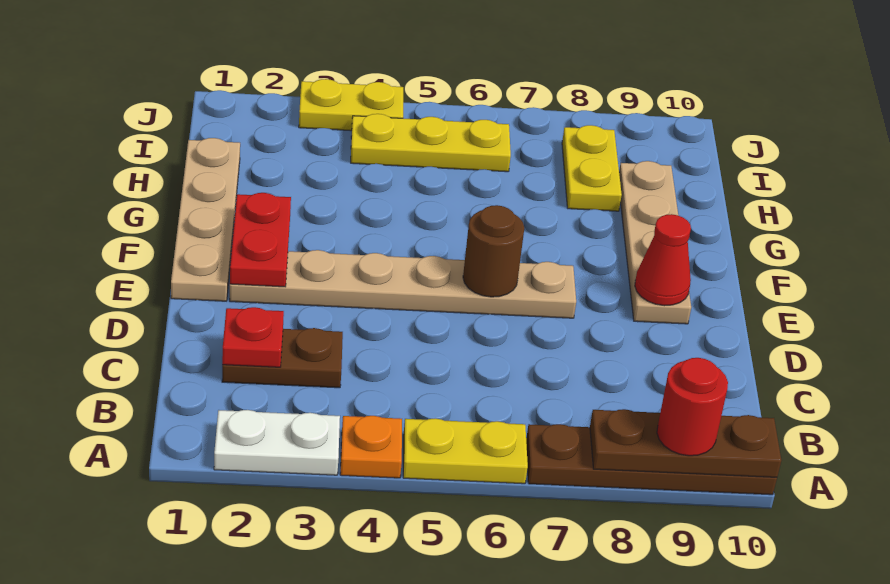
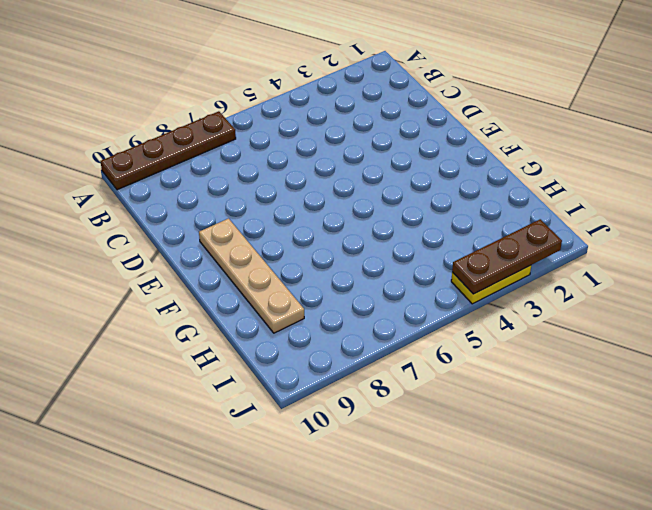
brown plate J2:J4 level 2 -> brown plate A8:A10 level 2
none -> white plate A2:A3 level 1
none -> orange plate A4 level 1
none -> yellow plate A5:A6 level 1

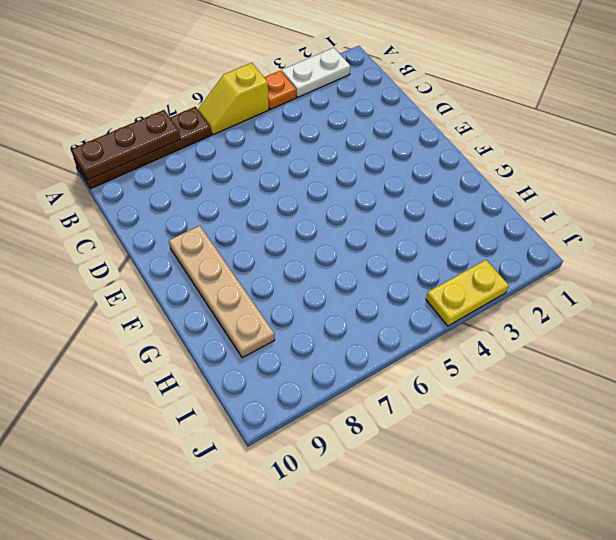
yellow slope A5:A6 level 1 top 5 -> yellow plate A5:A6 level 1
none -> brown plate C2:C3 level 1
none -> tan plate E1:H1 level 1
none -> tan plate E2:E7 level 1

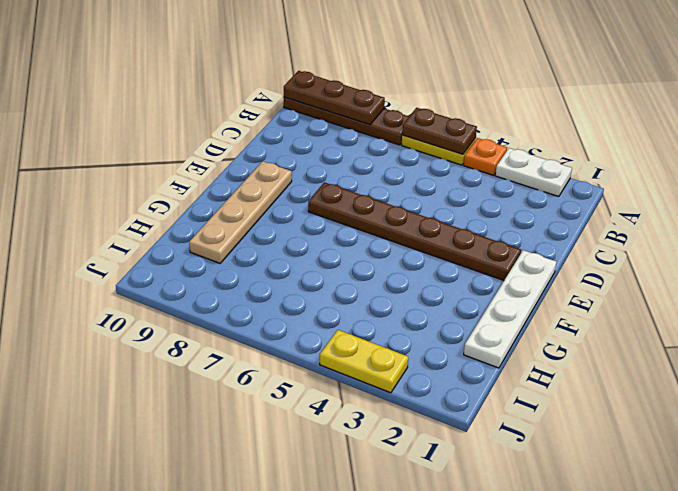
brown plate A5:A6 level 2 -> brown plate C2:C3 level 1
white plate E1:H1 level 1 -> tan plate E1:H1 level 1
brown plate E2:E7 level 1 -> tan plate E2:E7 level 1
none -> yellow plate H8:I8 level 1
none -> yellow plate I4:I6 level 1
none -> red plate C2 level 2

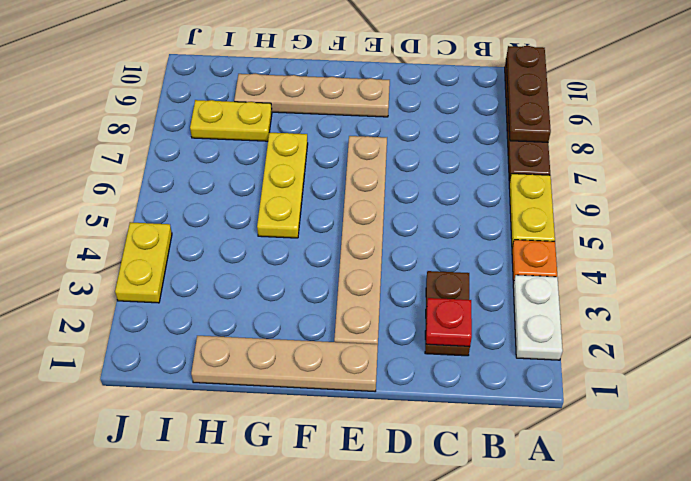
yellow plate G5:G7 level 1 -> yellow plate I4:I6 level 1
none -> red plate E2:F2 level 2
none -> brown round brick E6 level 2
none -> red cone E9 level 2

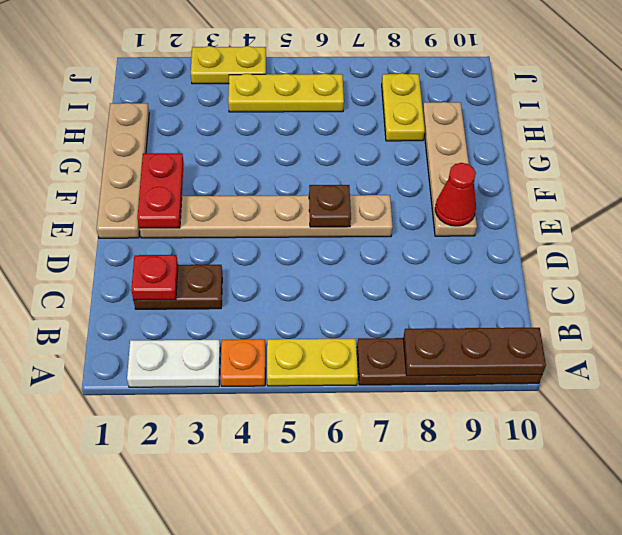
brown plate E6 level 2 -> brown round brick E6 level 2
none -> red round brick A9 level 3

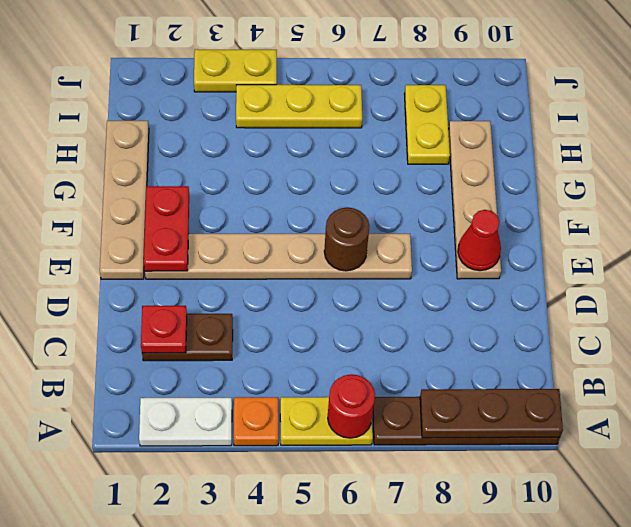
red round brick A6 level 2 -> red round brick A9 level 3

